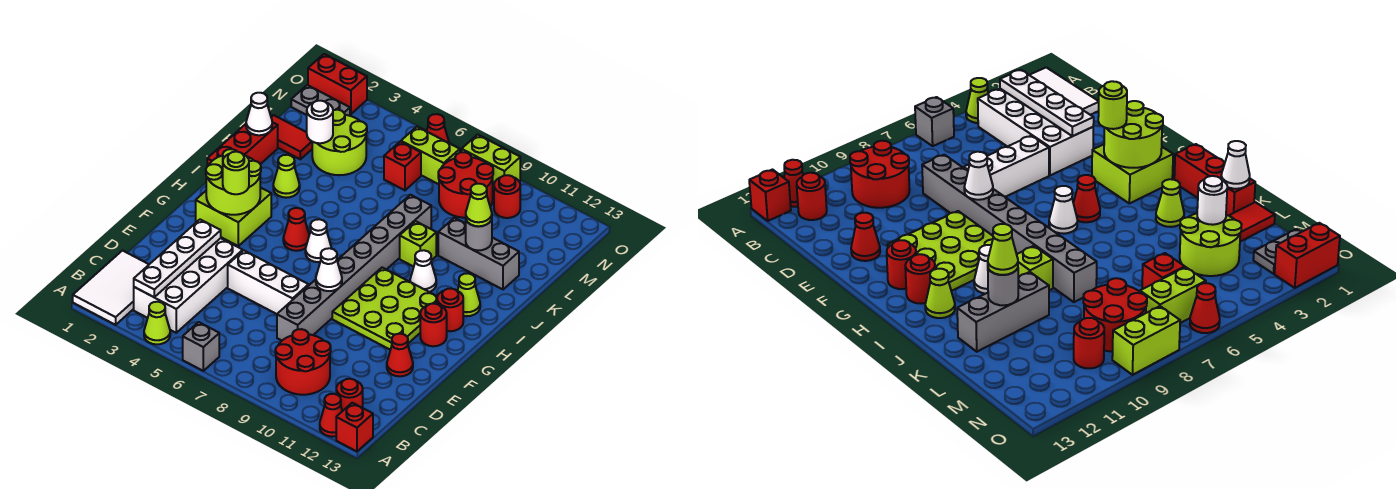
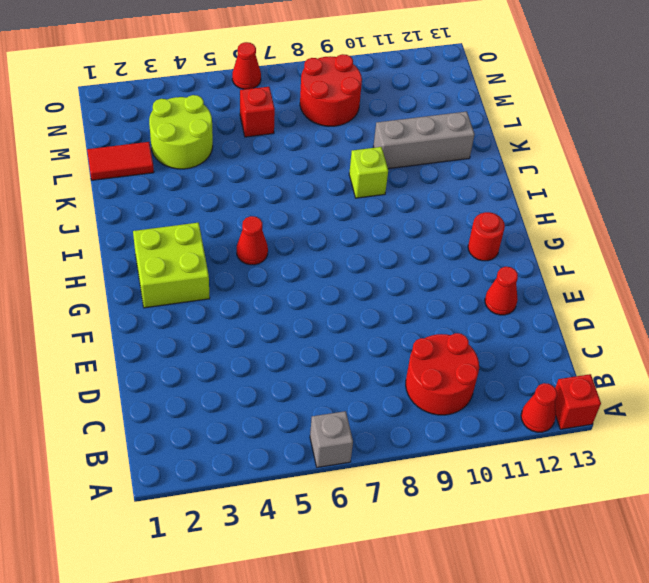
none -> white tile A1:C2 level 1
none -> lime cone A4 level 1
none -> white brick B3:E4 level 1
none -> red round brick B12 level 1

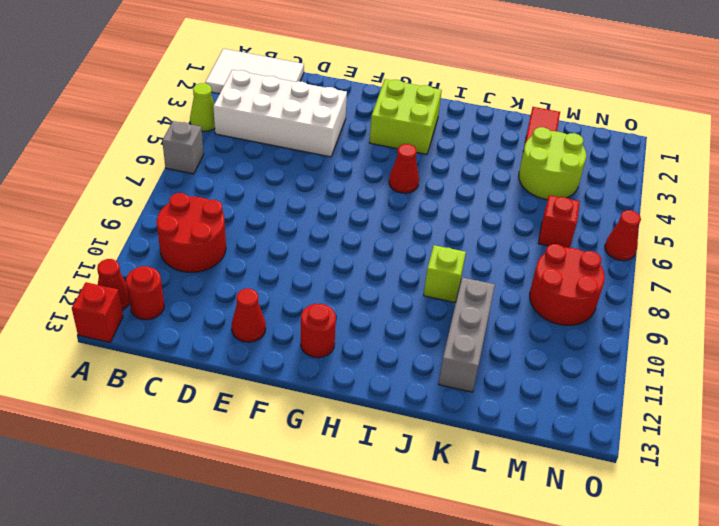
none -> grey brick D8:K8 level 1
none -> white brick E5:E7 level 1
none -> lime plate F9:H11 level 1
none -> white cone H6 level 1

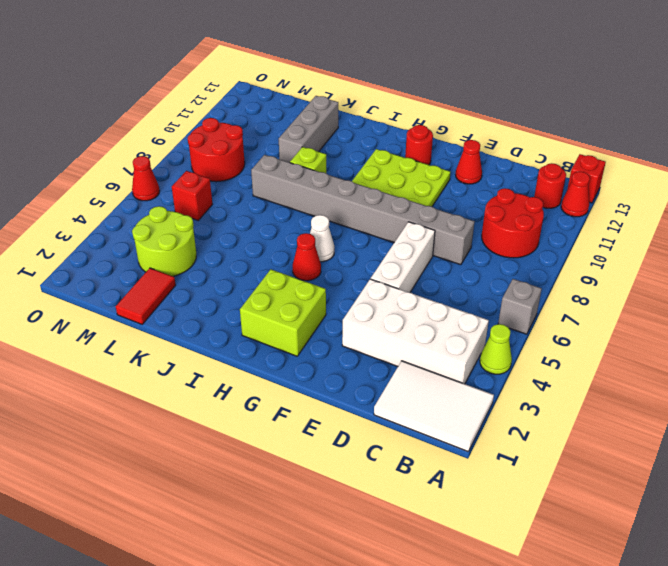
none -> red round brick H12 level 1
none -> red brick I1:K1 level 1
none -> white cone I10 level 1
none -> lime cone I12 level 1

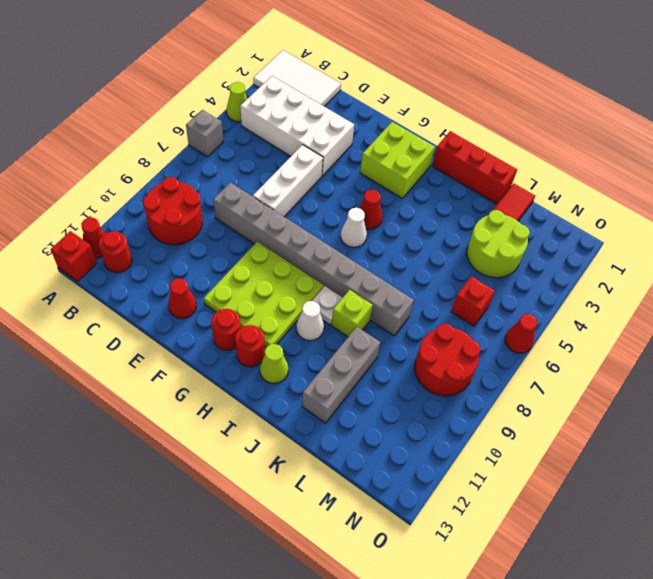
white plate I9 level 1 -> none
none -> lime cone J3 level 1
none -> grey plate N1:N2 level 1
none -> lime brick N6:N7 level 1
none -> red round brick N10 level 1

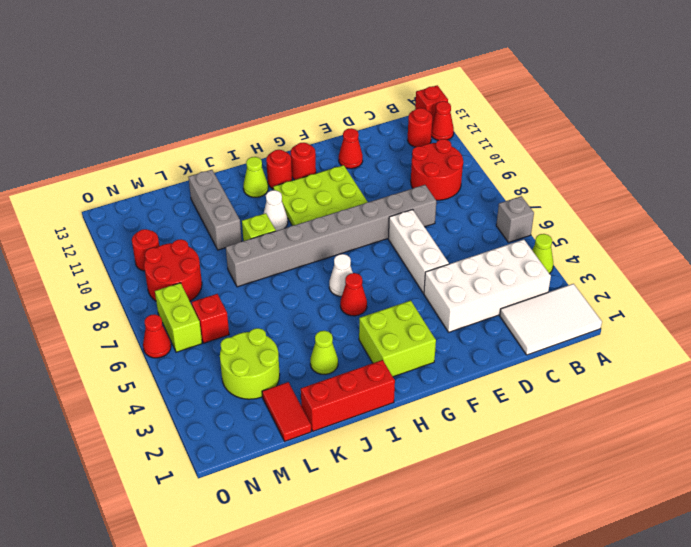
none -> grey plate N1:N2 level 1
none -> red brick O1:O2 level 1
none -> lime brick O8:O9 level 1
none -> white plate B3:E3 level 2

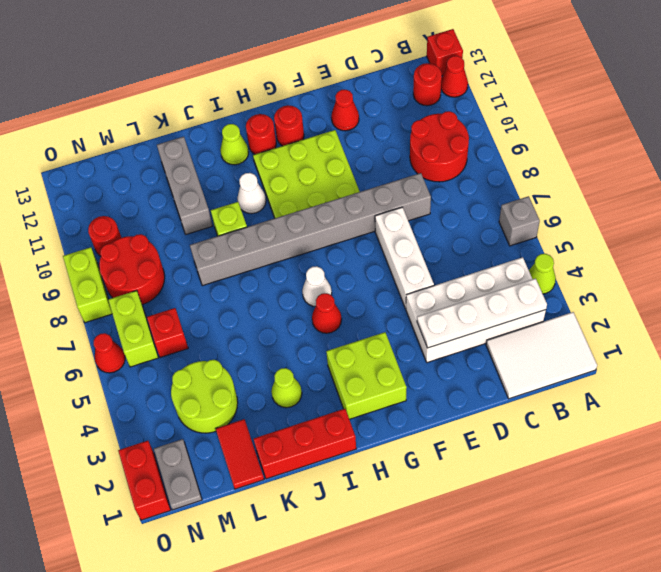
none -> white cone F8 level 2
none -> lime round brick G2:H3 level 2
none -> white cone K1 level 2
none -> grey round brick K11 level 2

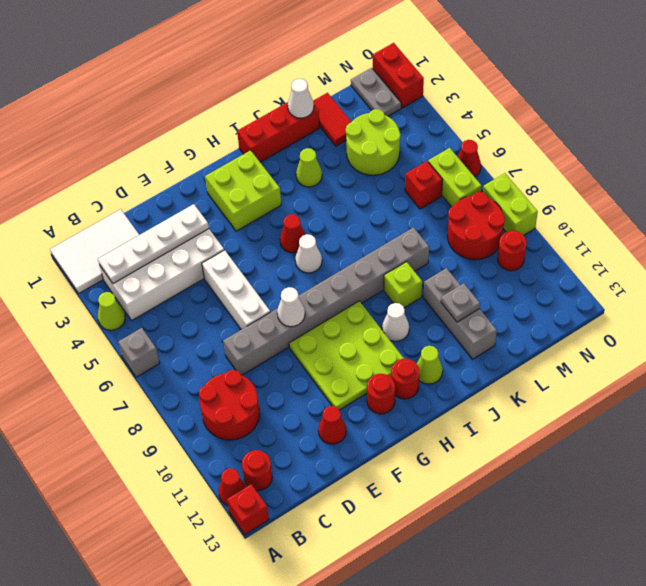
grey plate K11 level 2 -> grey round brick K11 level 2
none -> lime round brick G2:H3 level 2
none -> white round brick L3 level 2
none -> lime round brick G3 level 3
none -> lime cone K11 level 3

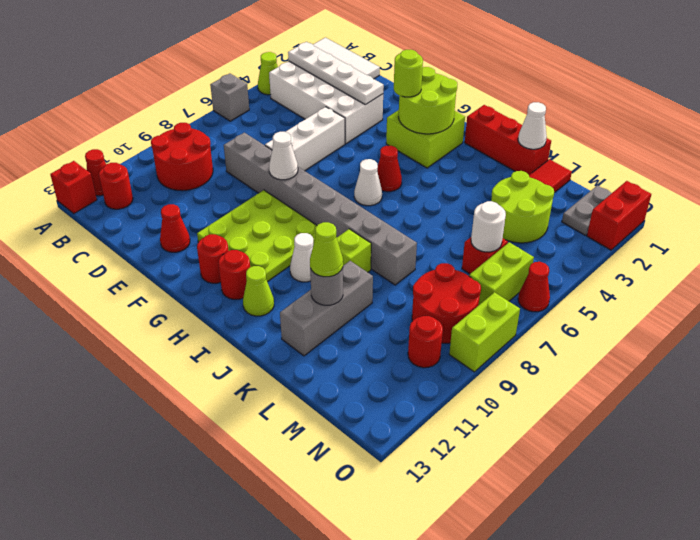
white round brick M6 level 2 -> white round brick L3 level 2
none -> lime cone J3 level 1

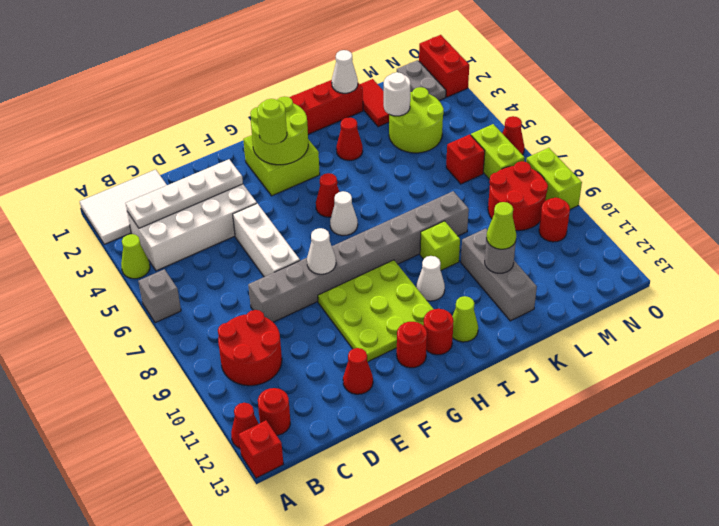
red cone J3 level 1 -> lime cone J3 level 1

